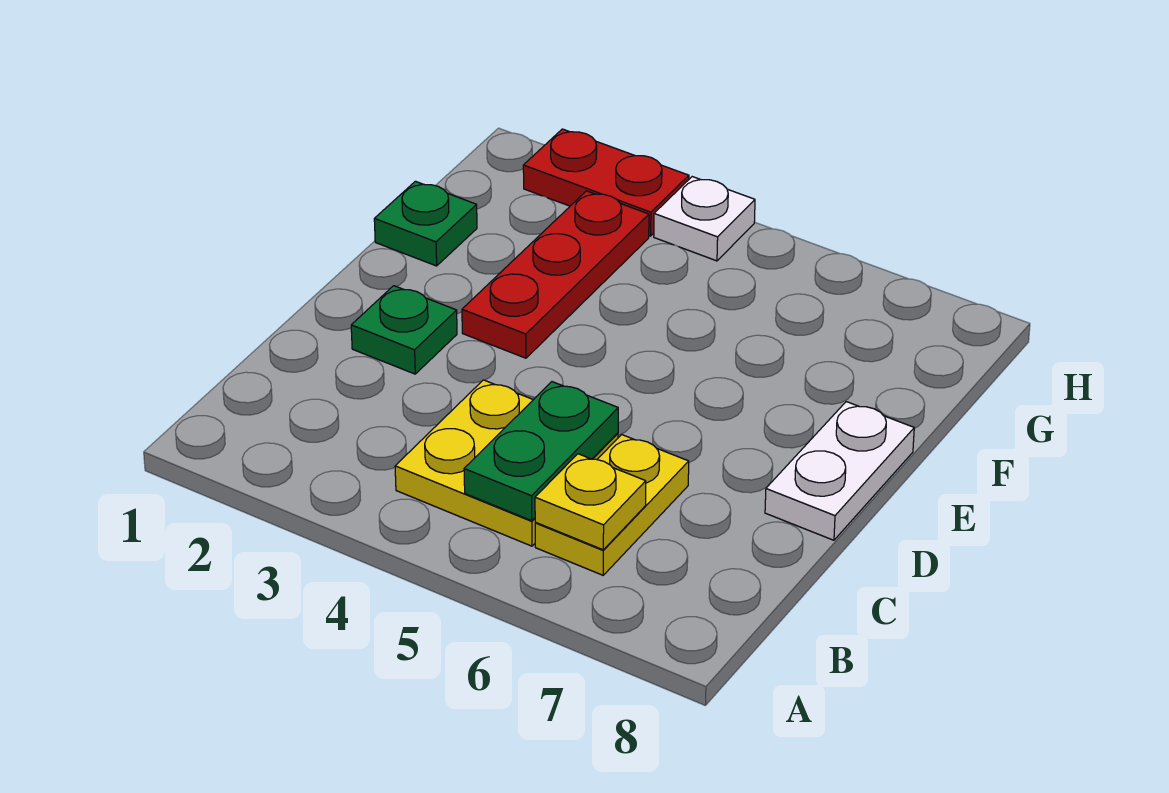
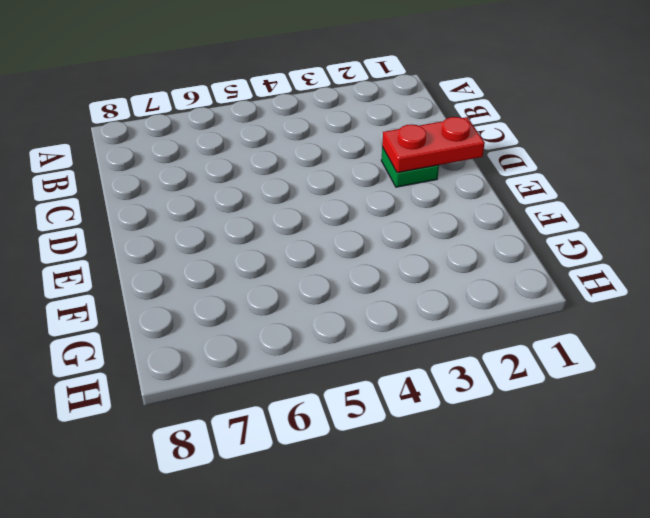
red plate D1:D2 level 2 -> red plate H2:H3 level 1
none -> yellow plate B4:C5 level 1
none -> yellow plate B6:C6 level 1

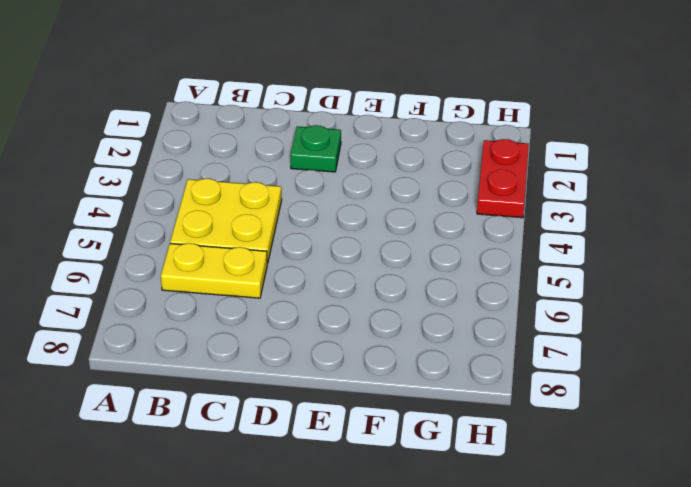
none -> white plate D8:E8 level 1
none -> red plate E3:G3 level 1

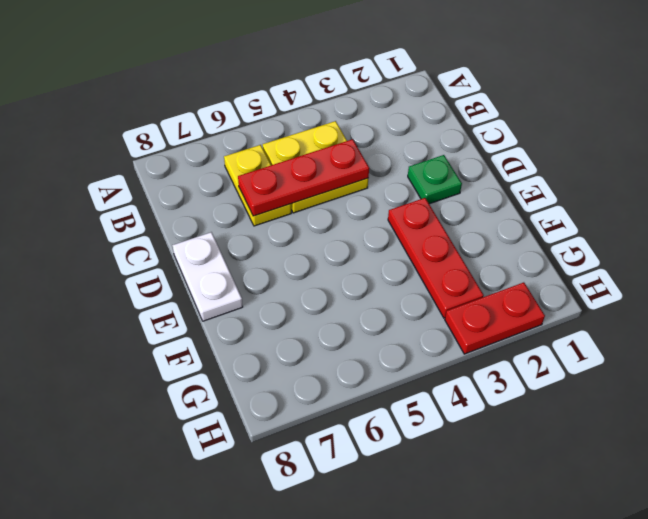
red plate C4:C6 level 2 -> green plate B5:C5 level 2
none -> green plate F1 level 1
none -> white plate H4 level 1

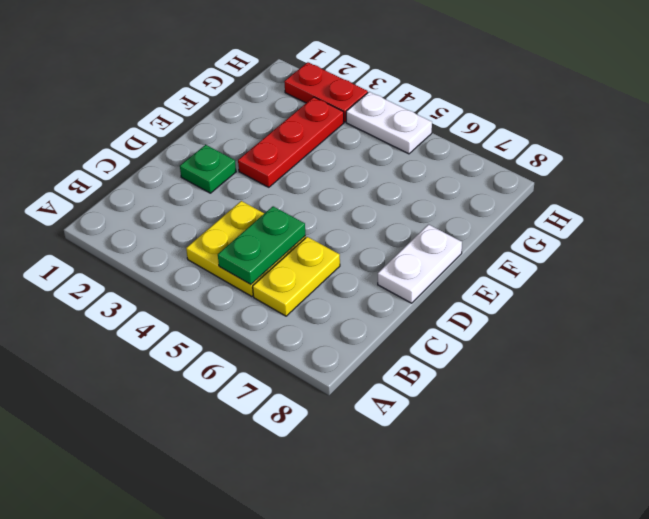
white plate H4:H5 level 1 -> white plate H4 level 1
none -> green plate F1 level 1
none -> yellow plate B6 level 2

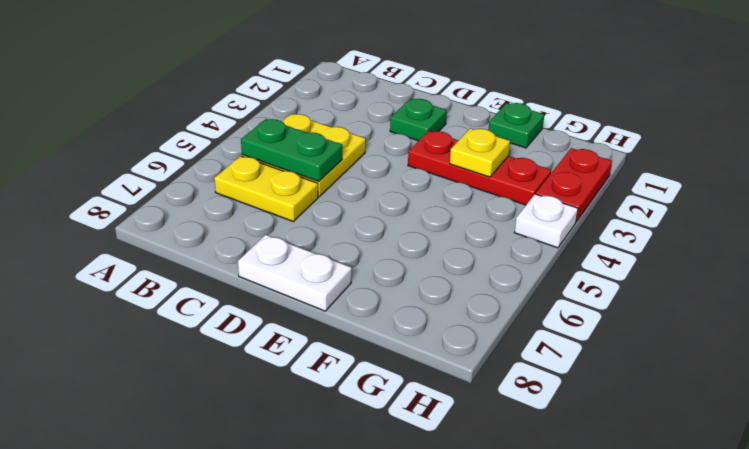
yellow plate F3 level 2 -> yellow plate B6 level 2

